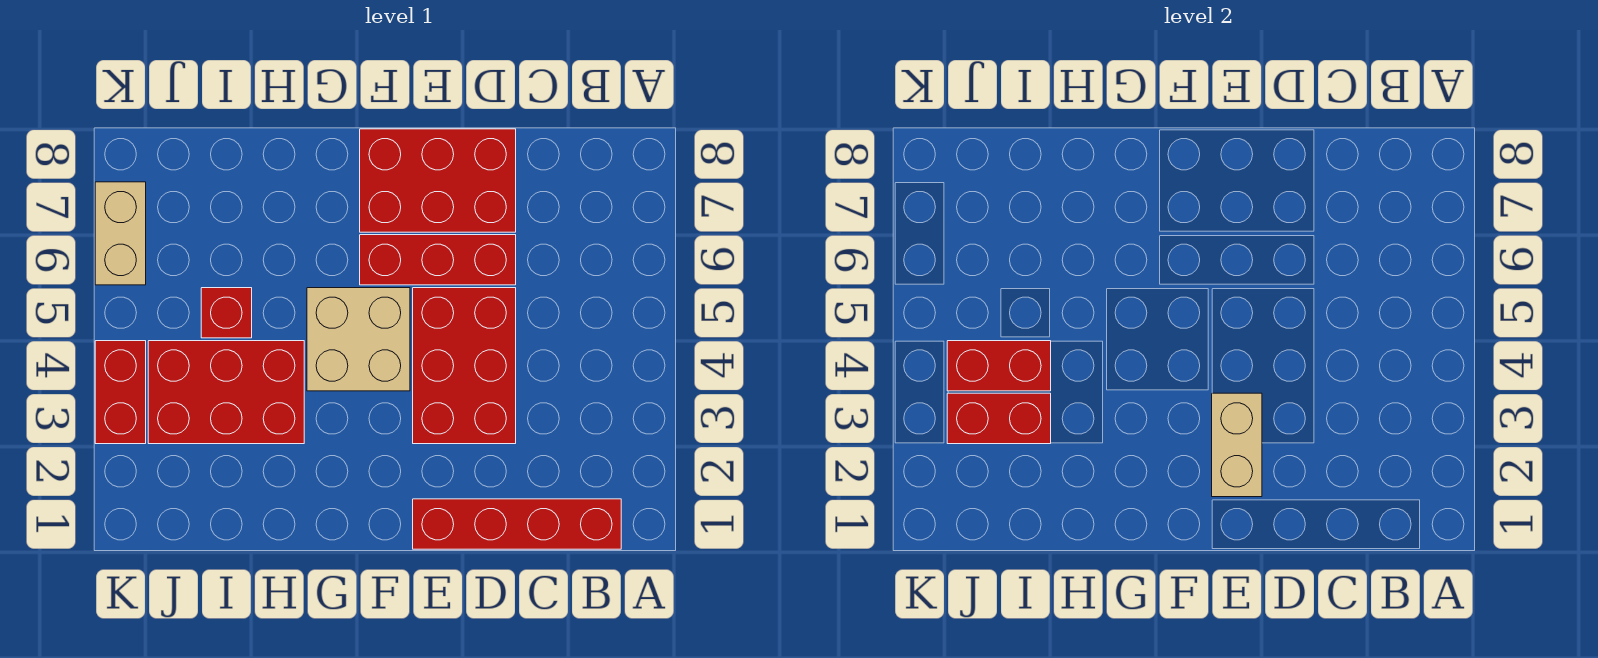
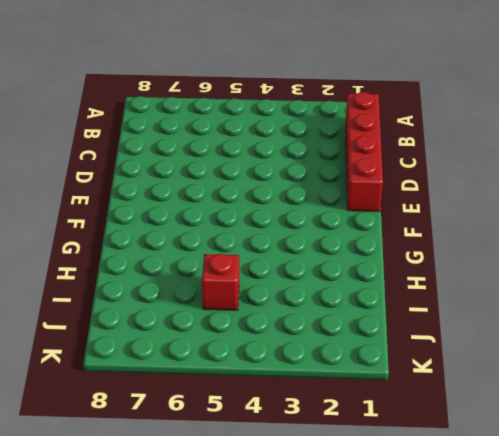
none -> red brick D3:E5 level 1
none -> red brick D6:F6 level 1
none -> red brick D7:F8 level 1

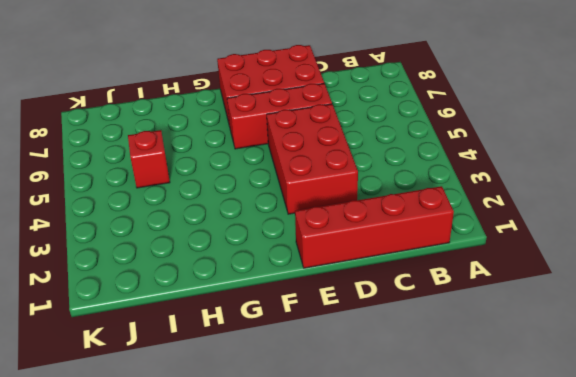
none -> tan brick F4:G5 level 1
none -> red brick H3:J4 level 1
none -> red brick K3:K4 level 1

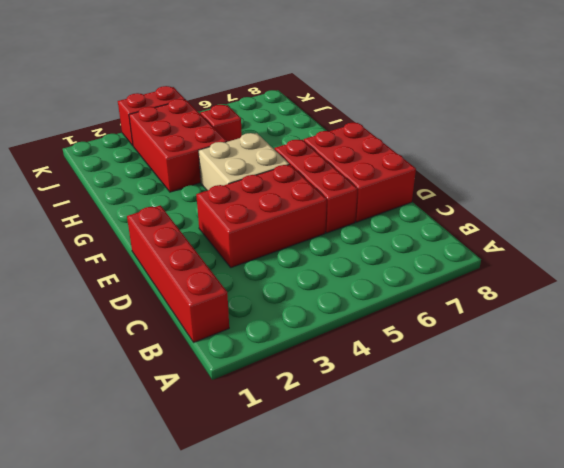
none -> tan brick K6:K7 level 1
none -> tan brick E2:E3 level 2
none -> red brick I3:J3 level 2

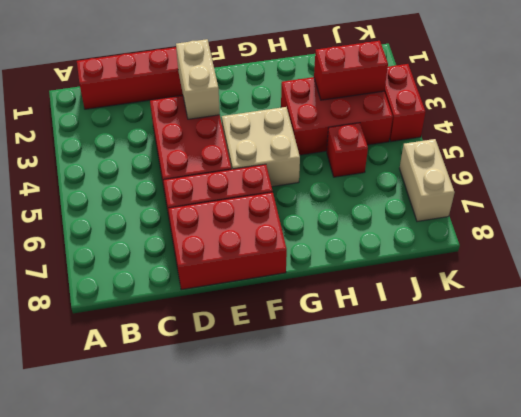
none -> red brick I4:J4 level 2

